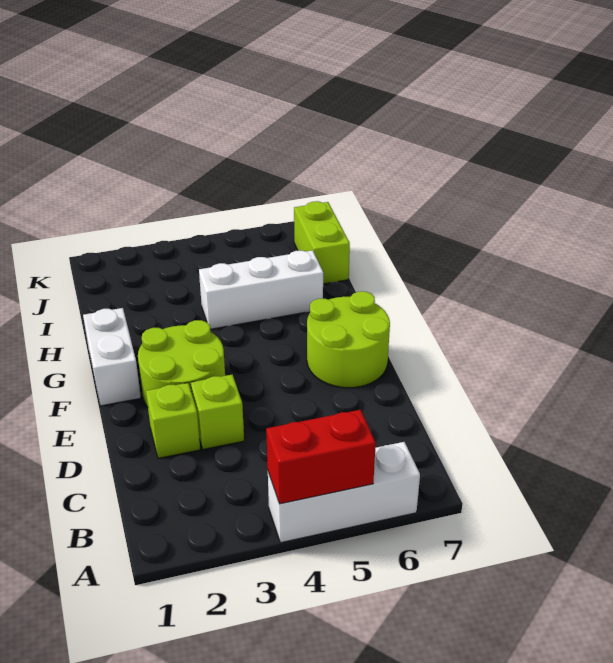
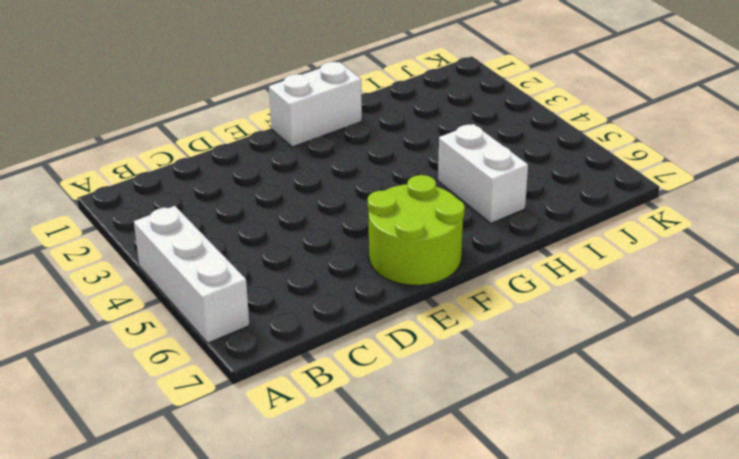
white brick H5:H6 level 1 -> white brick H4:H6 level 1
none -> lime brick D2 level 1
none -> lime brick D3 level 1

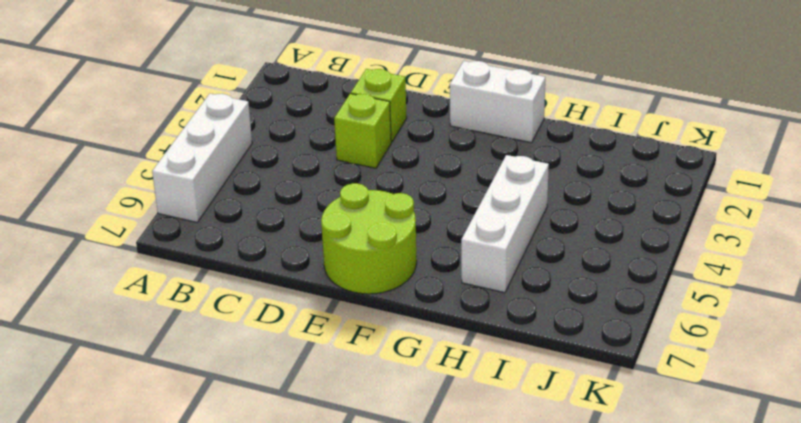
none -> lime round brick E2:F3 level 1
none -> lime brick I7:J7 level 1

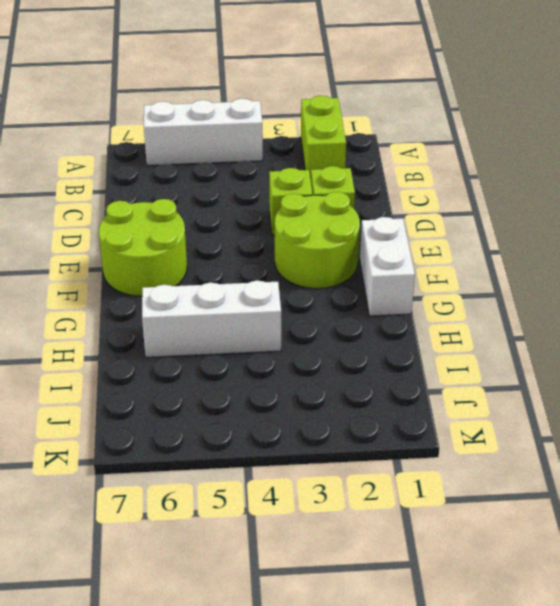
lime brick A2:B2 level 1 -> lime brick I7:J7 level 1
none -> red brick A4:A5 level 2

